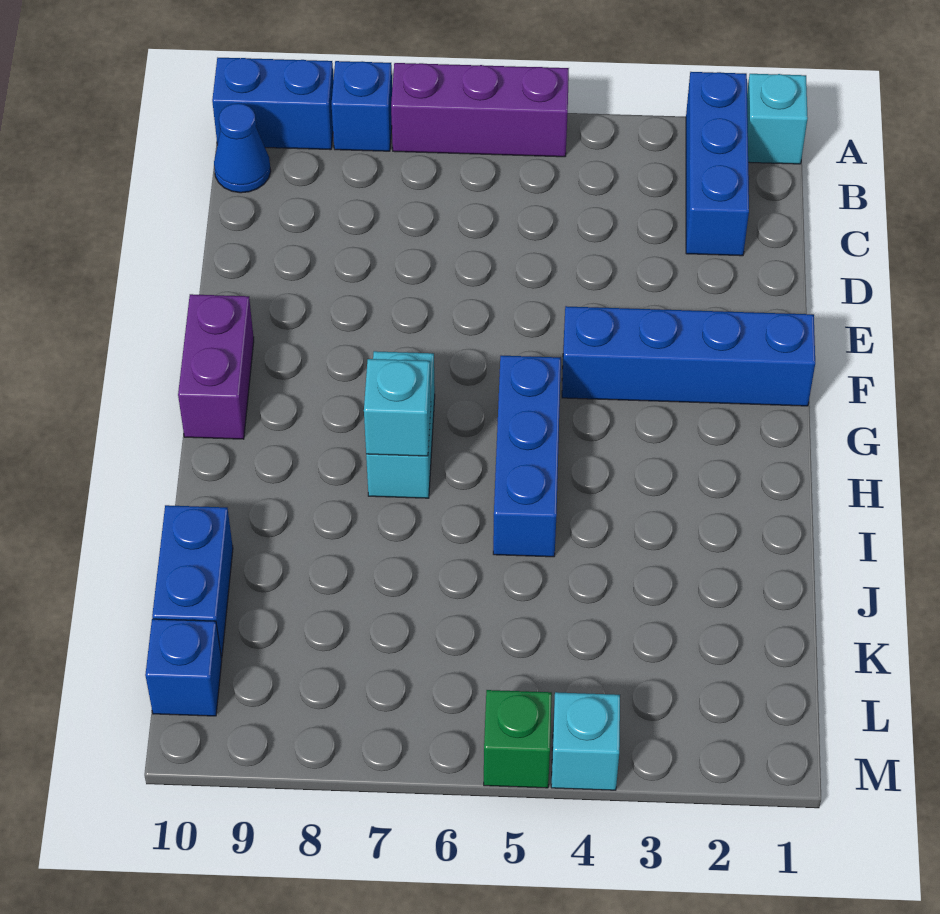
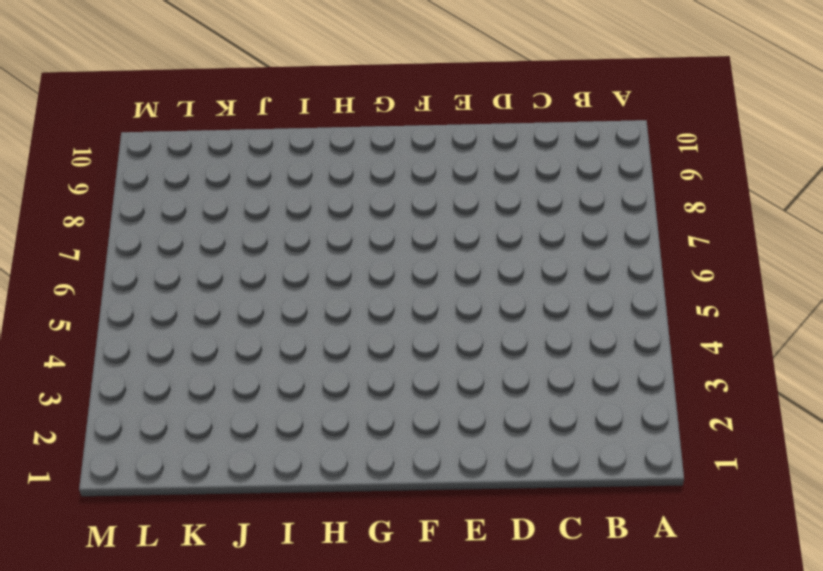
none -> cyan brick A1 level 1
none -> blue brick A2:C2 level 1
none -> purple brick A5:A7 level 1

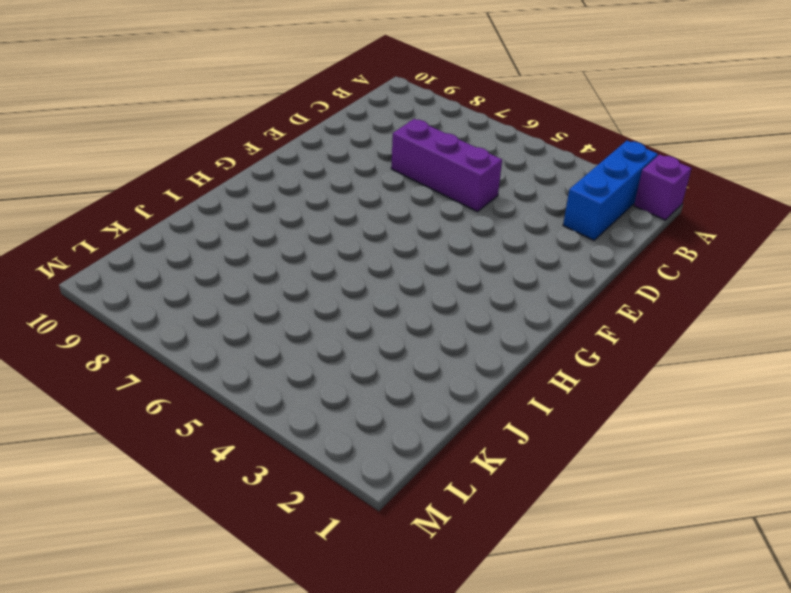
purple brick A1 level 1 -> cyan brick A1 level 1
purple brick D5:D7 level 1 -> purple brick A5:A7 level 1
none -> blue brick A8 level 1
none -> blue brick A9:A10 level 1
none -> blue cone B10 level 1

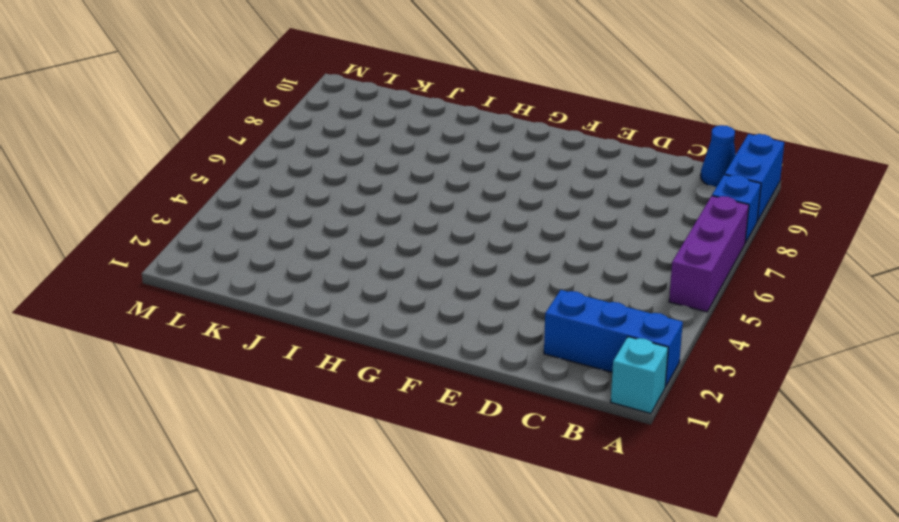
none -> blue brick F1:F4 level 1
none -> purple brick F10:G10 level 1
none -> blue brick G5:I5 level 1

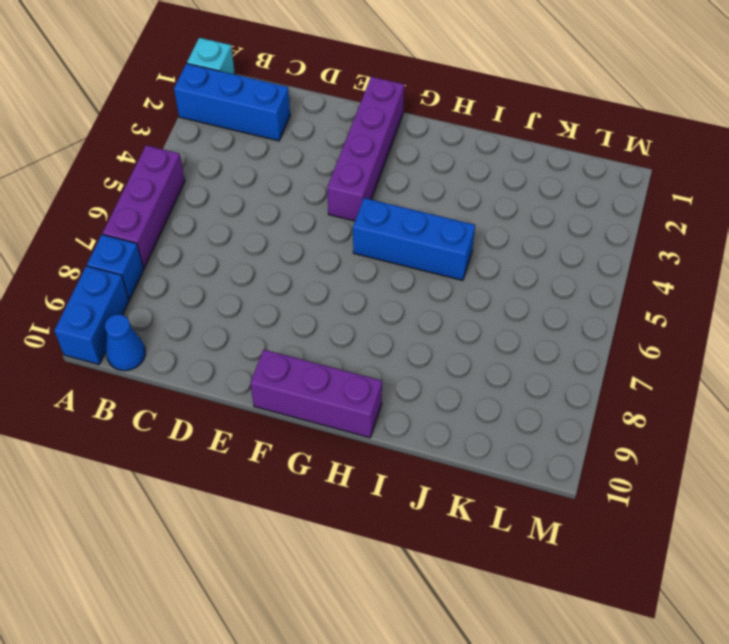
purple brick F1:F4 level 1 -> blue brick F1:F4 level 1
purple brick F10:H10 level 1 -> purple brick F10:G10 level 1
none -> cyan brick G7:H7 level 1
none -> blue brick J10:K10 level 1
none -> blue brick L10 level 1

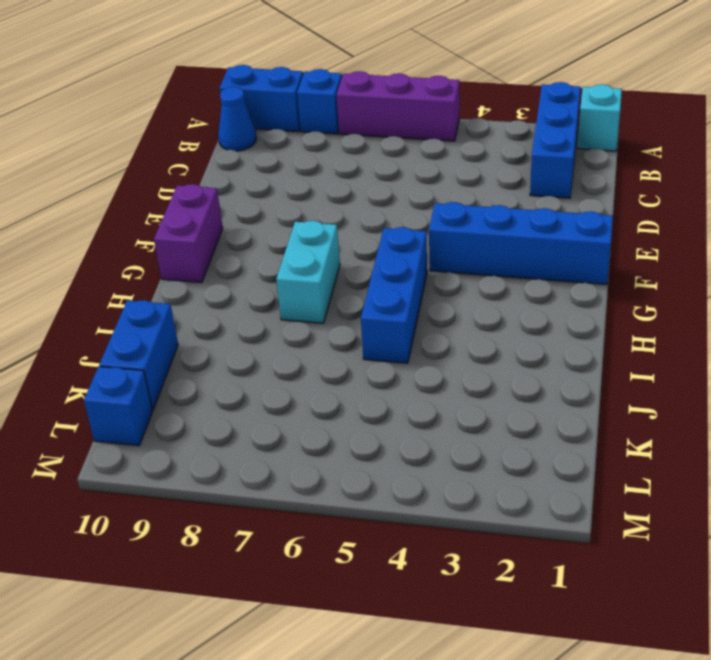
none -> cyan brick M4 level 1
none -> green brick M5 level 1
none -> cyan brick H7 level 2

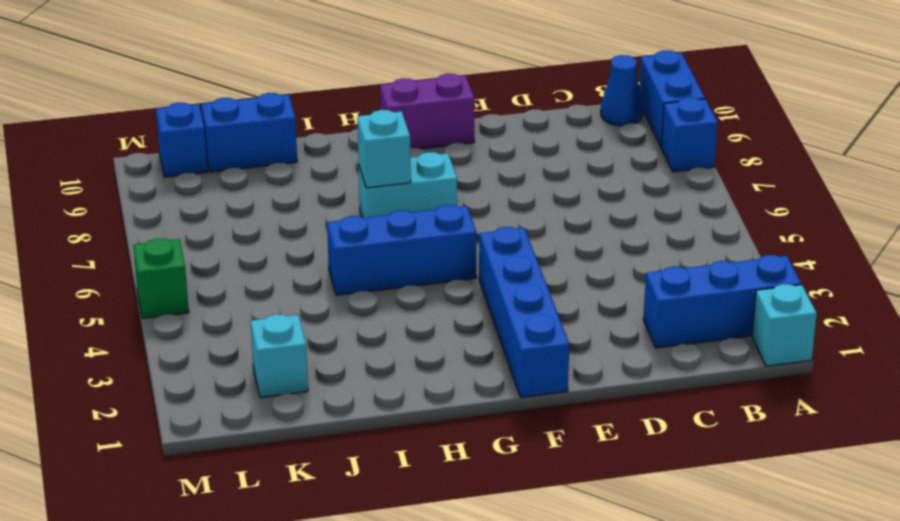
cyan brick K2 level 1 -> cyan brick M4 level 1
none -> purple brick A5:A7 level 1

